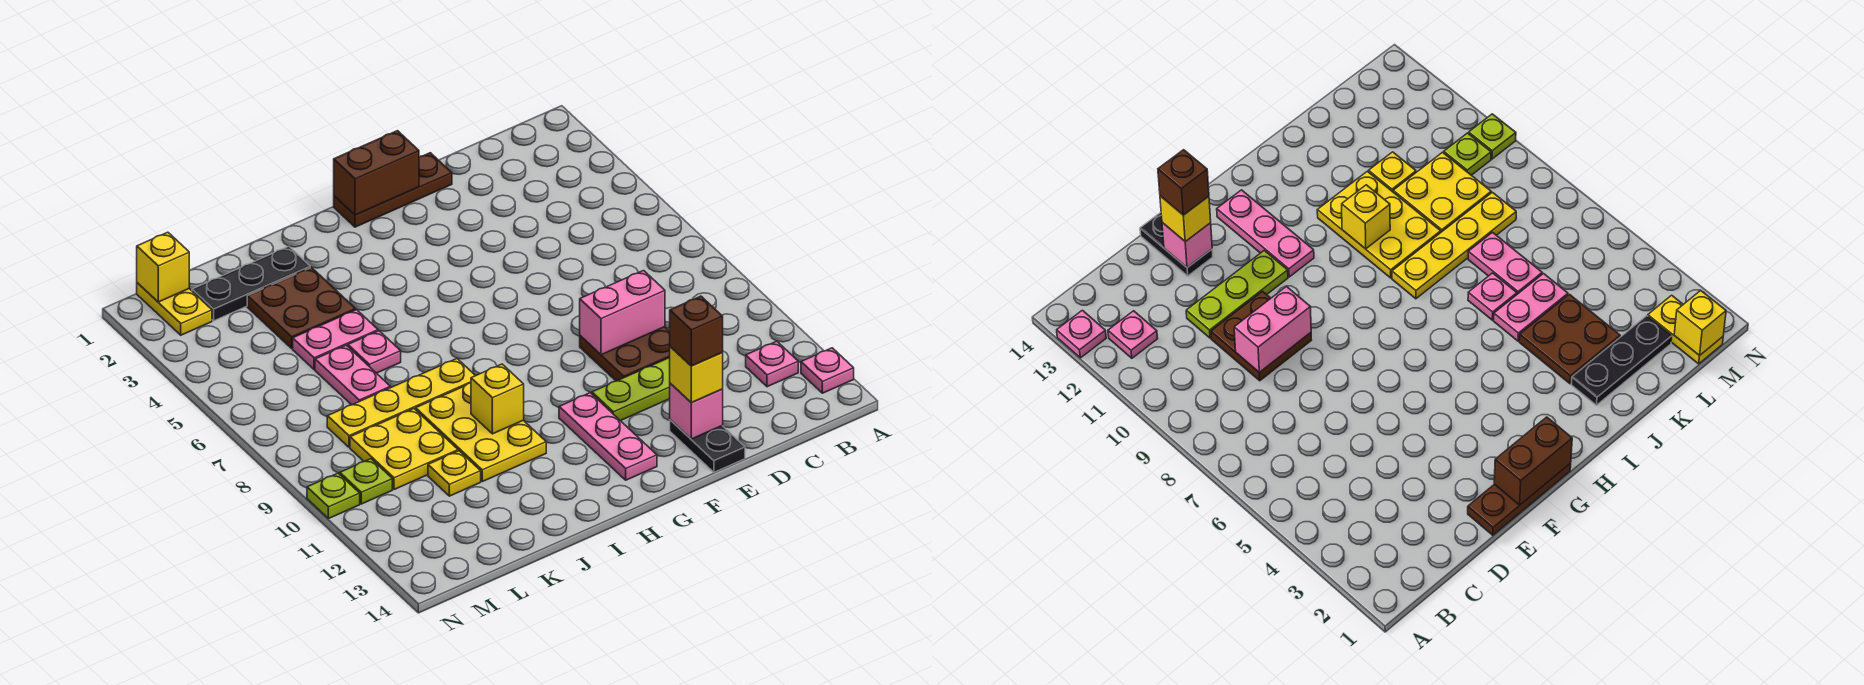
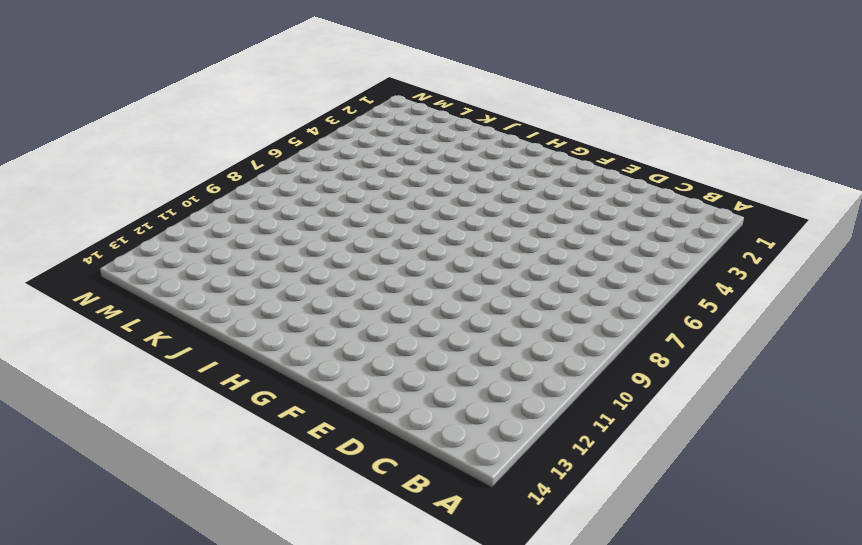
none -> pink plate A13 level 1
none -> pink plate B12 level 1
none -> brown plate D9:E10 level 1

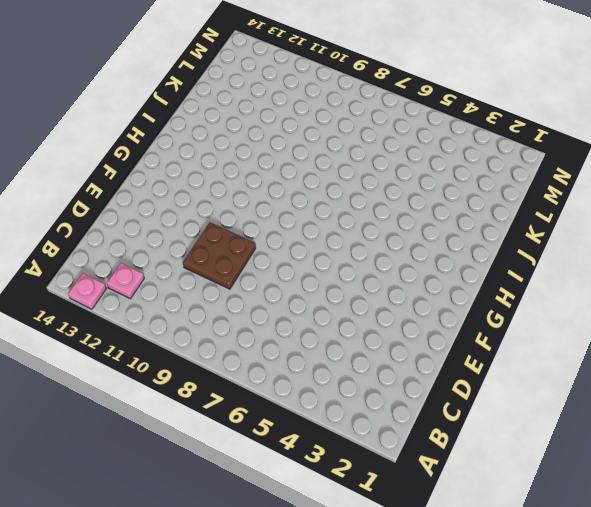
none -> lime plate D11:F11 level 1
none -> brown plate E1:G1 level 1
none -> black plate E13:E14 level 1

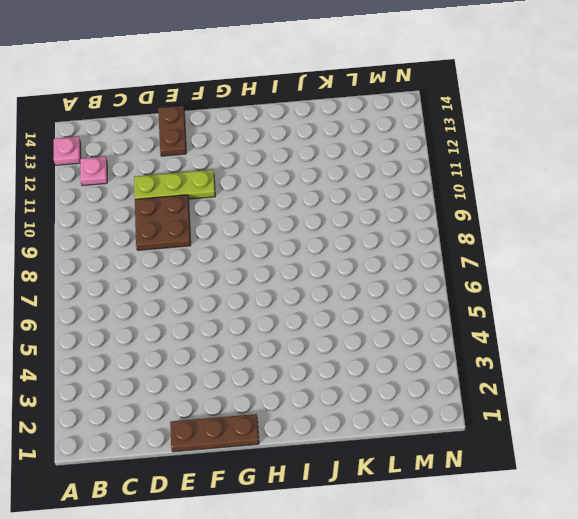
brown plate E13:E14 level 1 -> black plate E13:E14 level 1
none -> pink plate G11:G13 level 1
none -> yellow plate I8:L8 level 1
none -> yellow plate I9:J11 level 1

